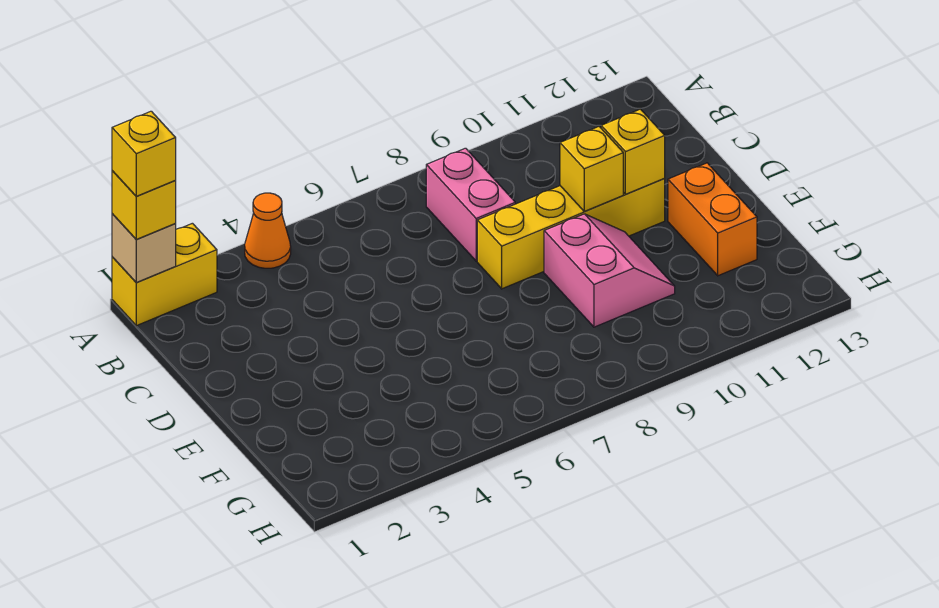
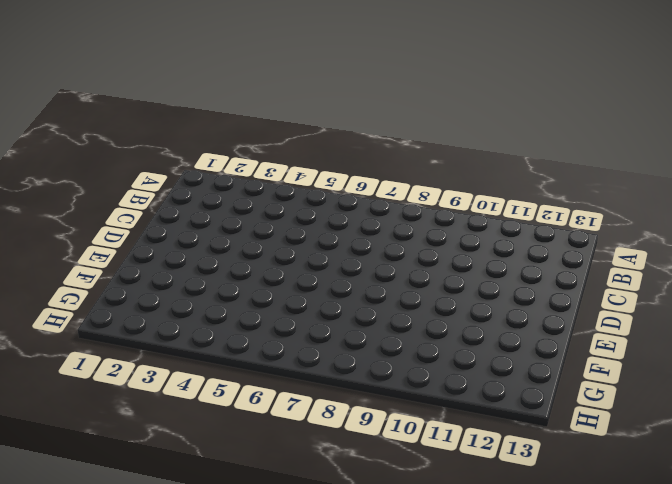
none -> yellow brick A1:A2 level 1
none -> orange cone A4 level 1

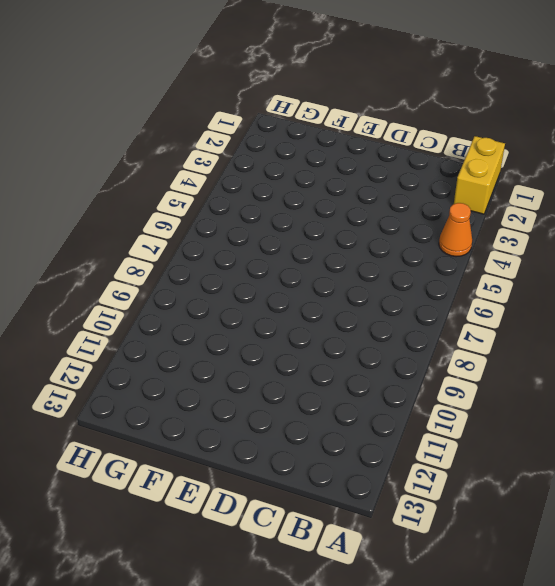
none -> pink brick B8:C8 level 1
none -> yellow brick D8:D11 level 1

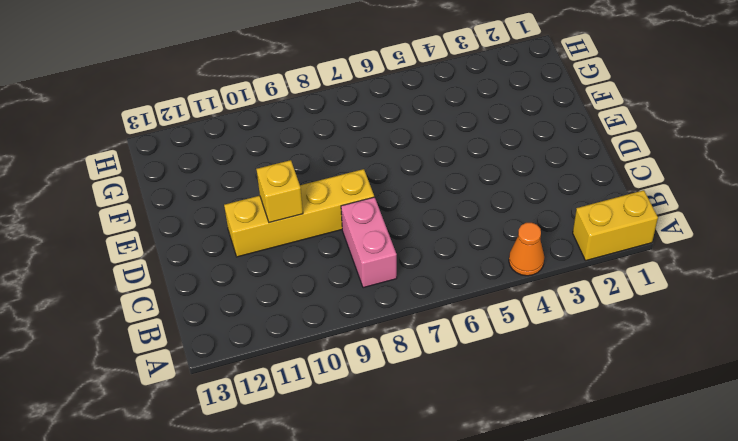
none -> pink slope E9:F10 level 1 top 9
none -> orange brick E12:F12 level 1

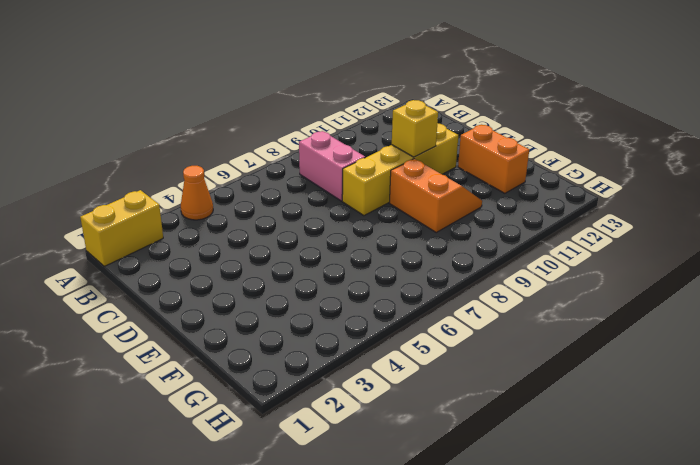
orange slope E9:F10 level 1 top 9 -> pink slope E9:F10 level 1 top 9
none -> tan brick A1 level 2
none -> yellow brick D11 level 2

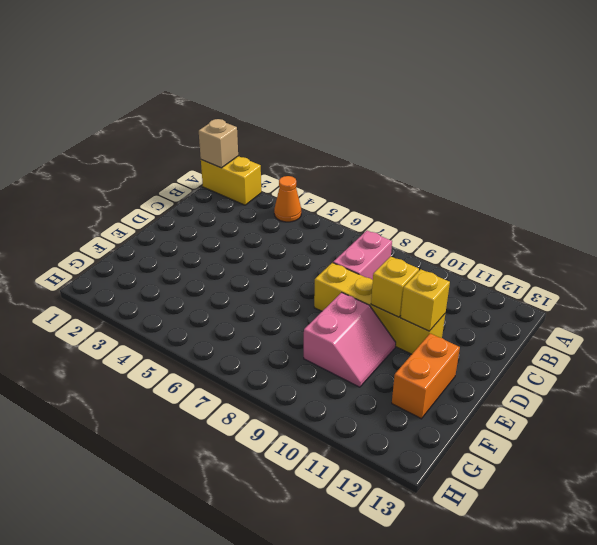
none -> yellow brick A1 level 3
none -> yellow brick A1 level 4

